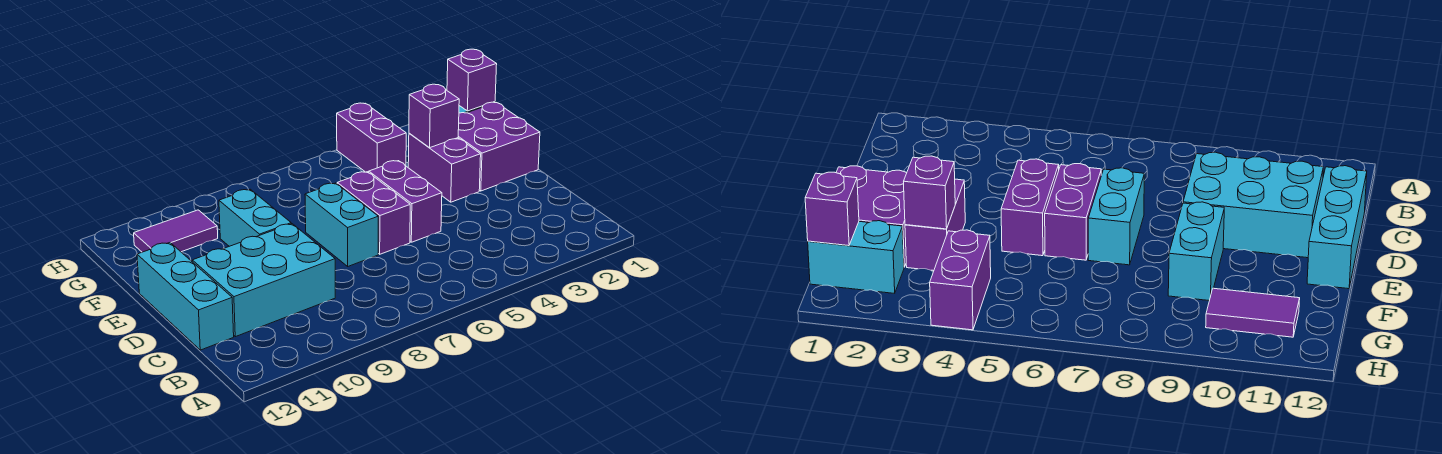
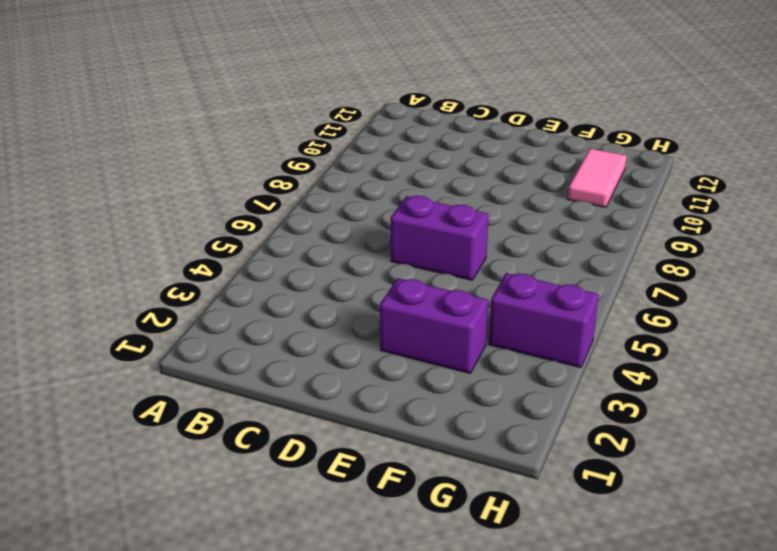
pink tile G10:G11 level 1 -> purple tile G10:G11 level 1
none -> cyan brick C9:D11 level 1
none -> cyan brick C12:E12 level 1
none -> purple brick D5:E5 level 1

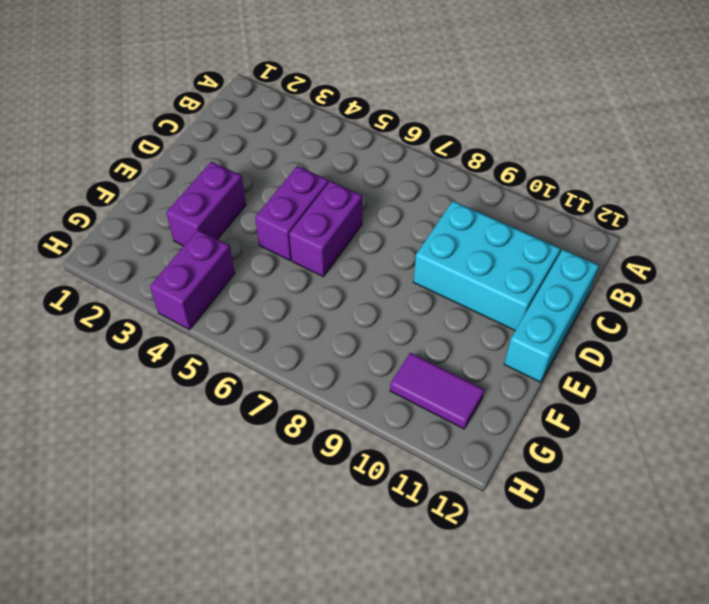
none -> cyan brick D7:E7 level 1
none -> purple brick E1:F2 level 1
none -> cyan brick E9:F9 level 1

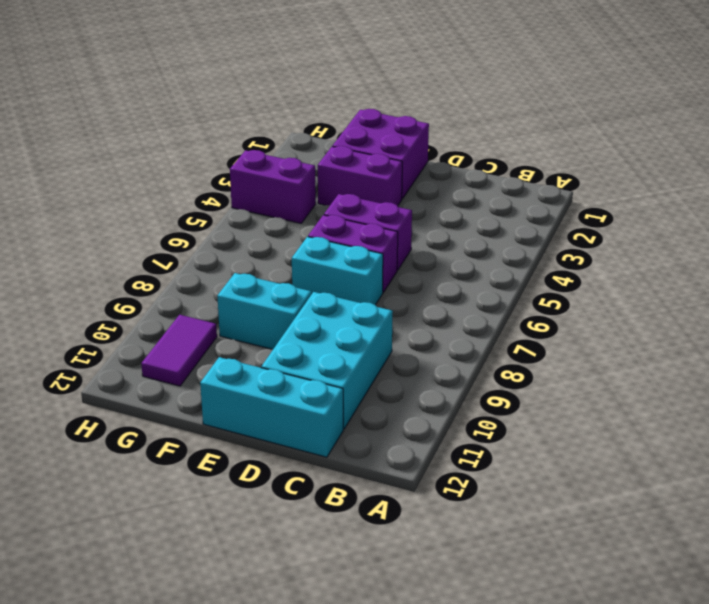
none -> cyan brick G1:G2 level 1
none -> purple brick F3 level 2
none -> purple brick G1 level 2

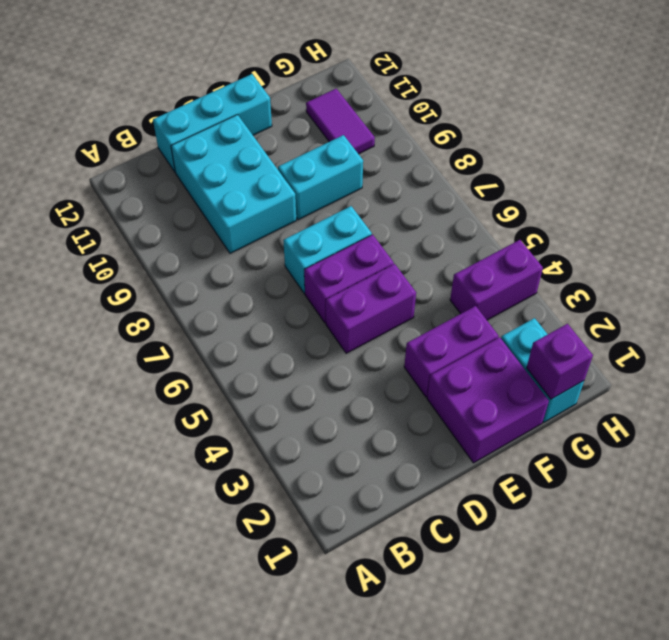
none -> purple brick F3 level 2

